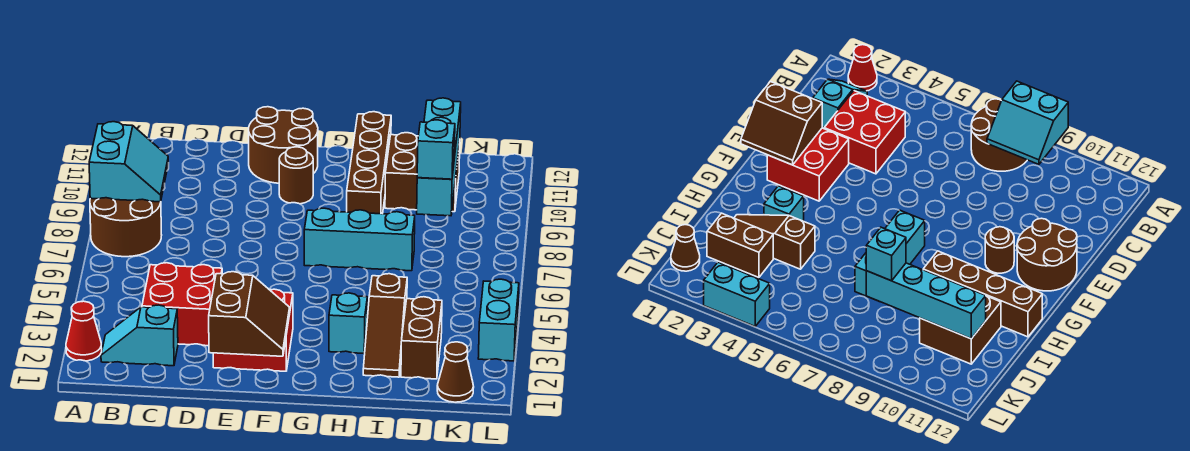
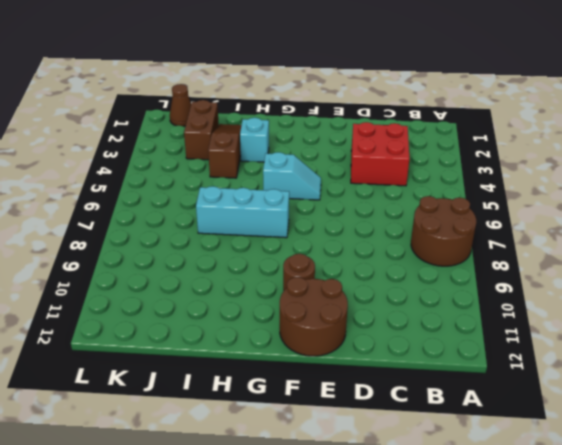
cyan slope F5:G5 level 1 top G -> cyan slope B2:C2 level 1 top C
none -> red cone A2 level 1
none -> red brick E2:F3 level 1
none -> brown brick H9:H12 level 1

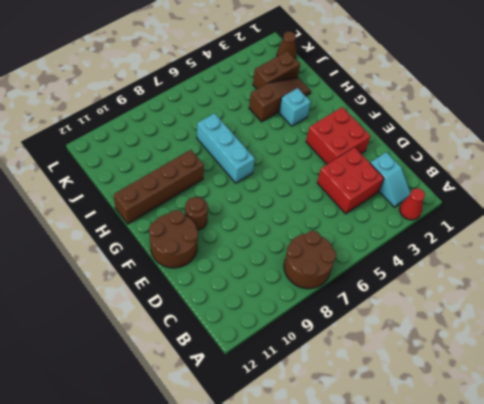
none -> brown brick I10:J11 level 1
none -> cyan brick L3:L4 level 1
none -> cyan slope A8:B9 level 2 top A

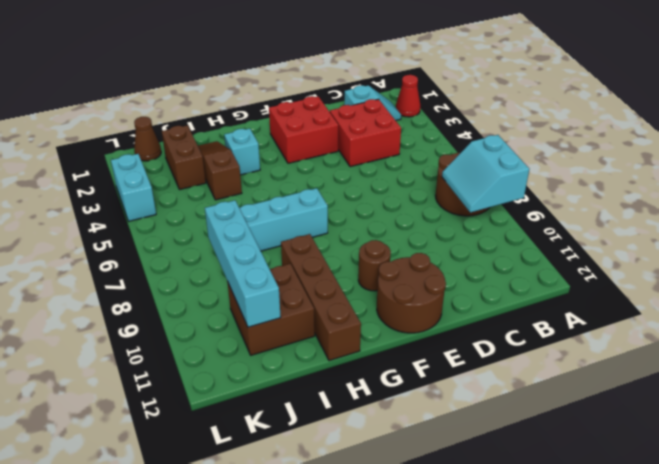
none -> brown slope E1:F2 level 2 top E
none -> cyan brick J8 level 3

